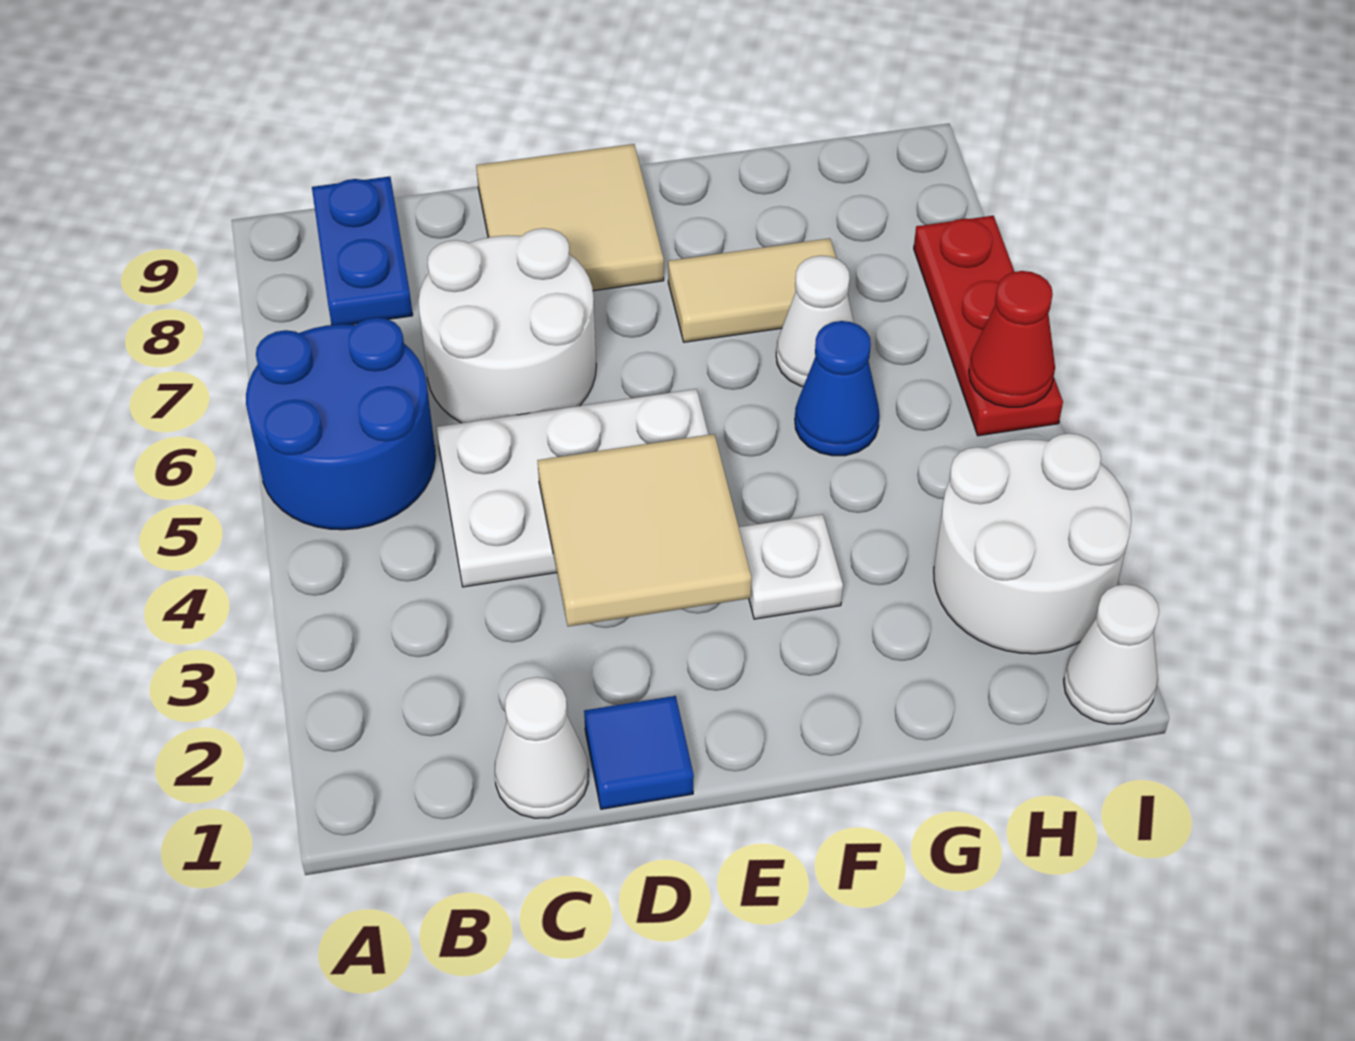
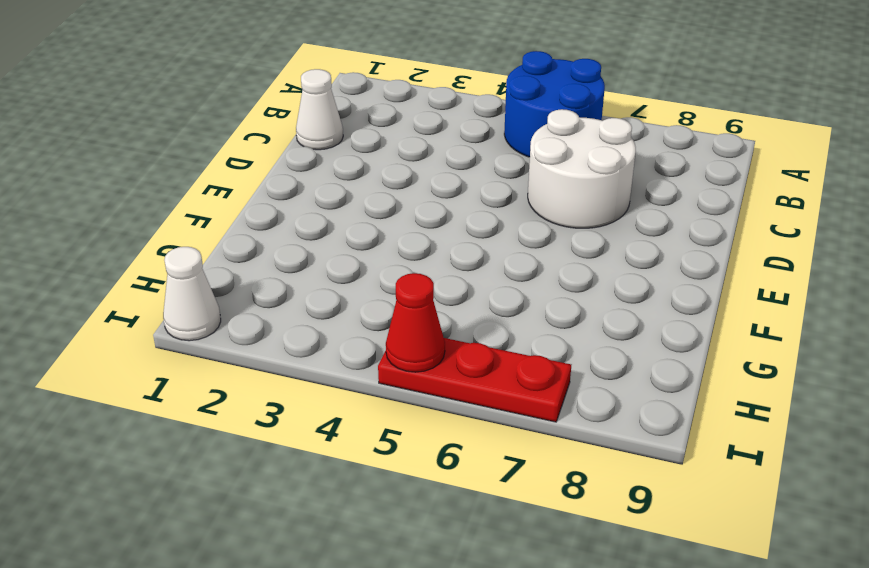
none -> blue plate B8:B9 level 1
none -> white plate C4:E5 level 1
none -> blue tile D1 level 1

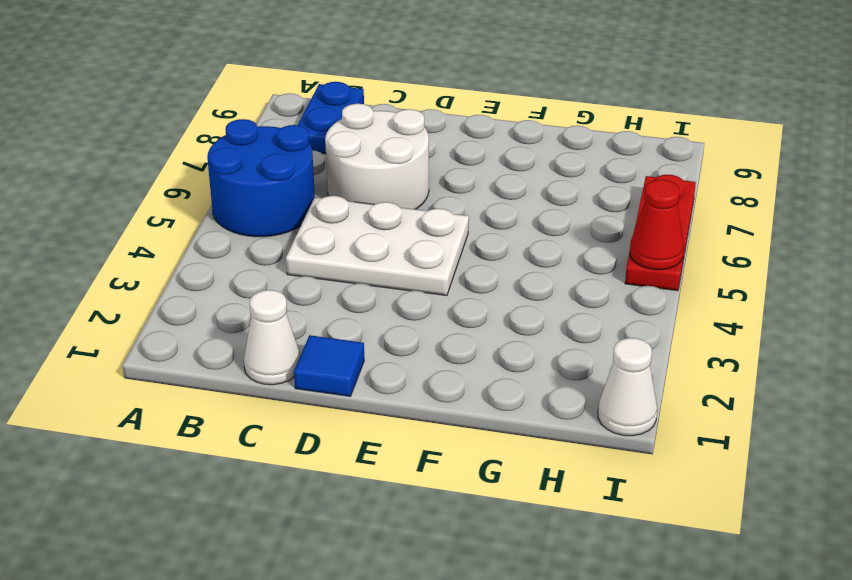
none -> tan tile D8:E9 level 1
none -> white plate F3 level 1
none -> tan tile F7:G7 level 1

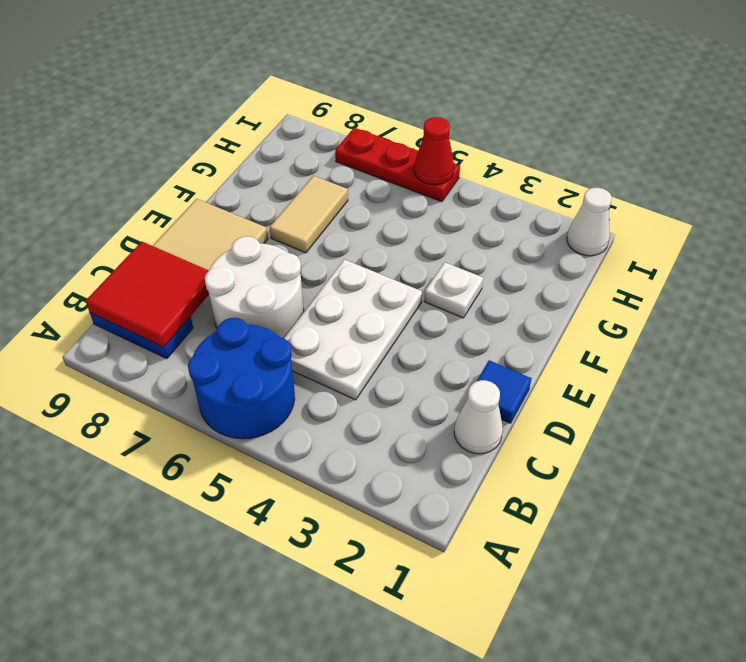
red tile B8:C9 level 2 -> none
none -> blue cone G5 level 1
none -> white cone G6 level 1
none -> white round brick H2:I3 level 1

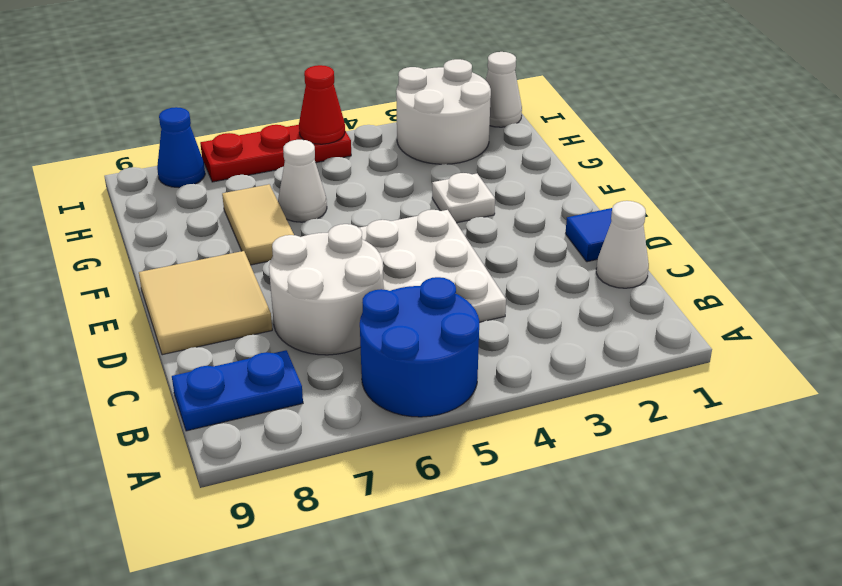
blue cone I8 level 1 -> blue cone G5 level 1
none -> tan tile D3:E4 level 2

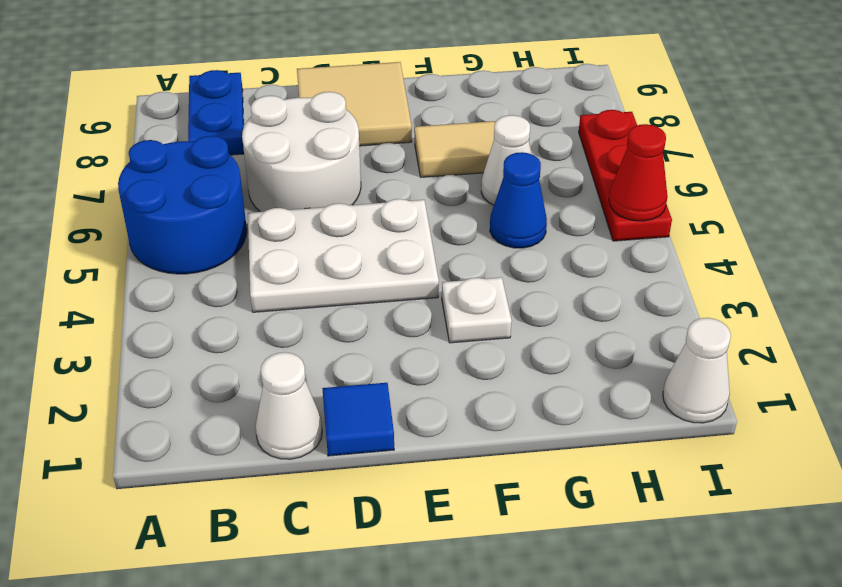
none -> white round brick H2:I3 level 1
none -> tan tile D3:E4 level 2

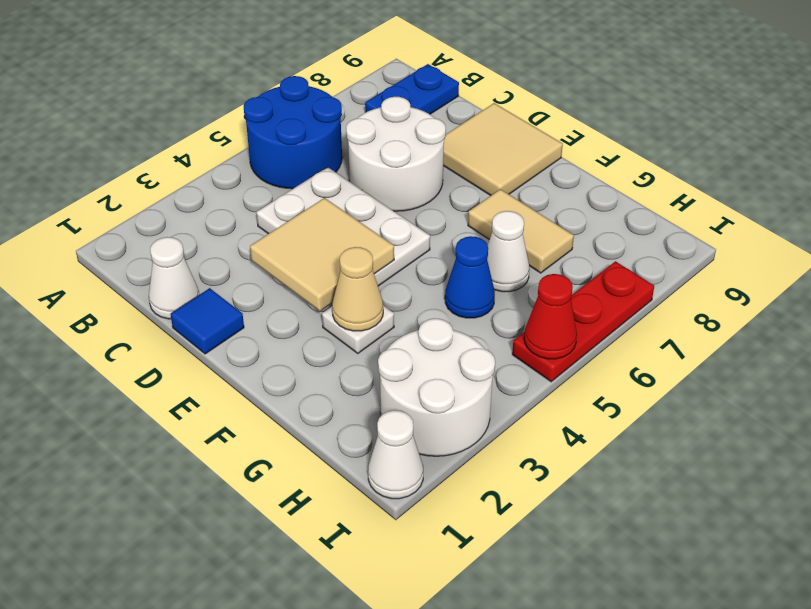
tan cone F3 level 2 -> none

